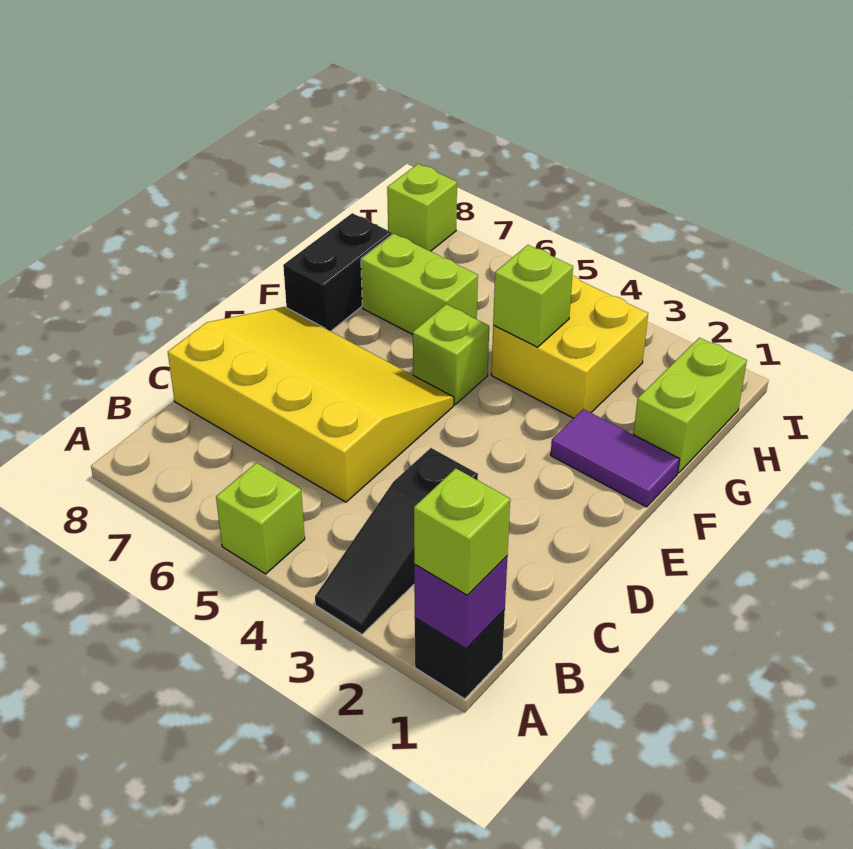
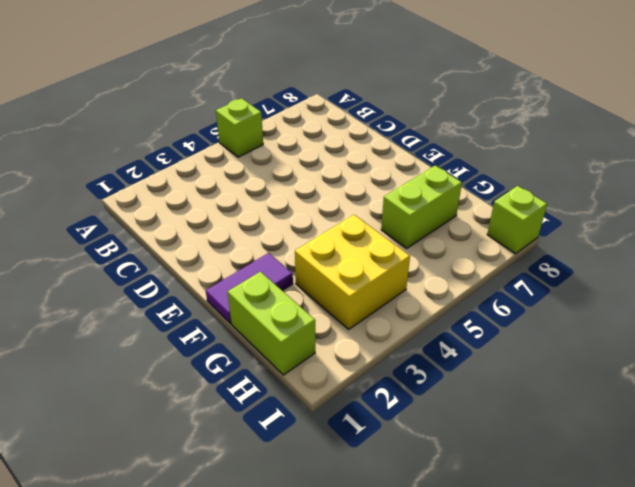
none -> black brick A1 level 1
none -> black slope A3:C3 level 1 top C
none -> yellow slope C5:E8 level 1 top C

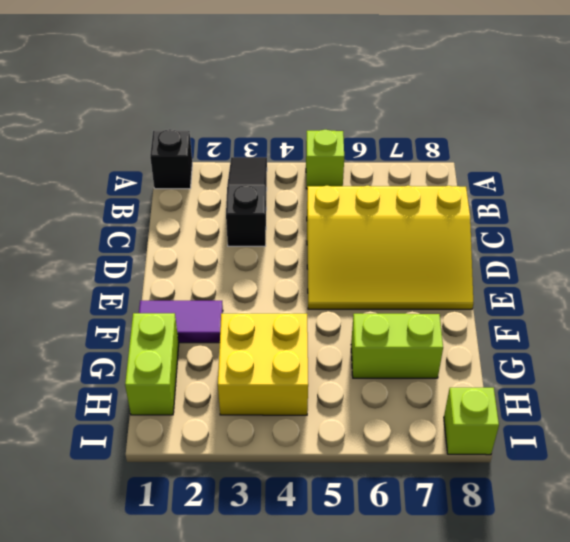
none -> lime brick F5 level 1
none -> black brick F8:G8 level 1
none -> purple brick A1 level 2

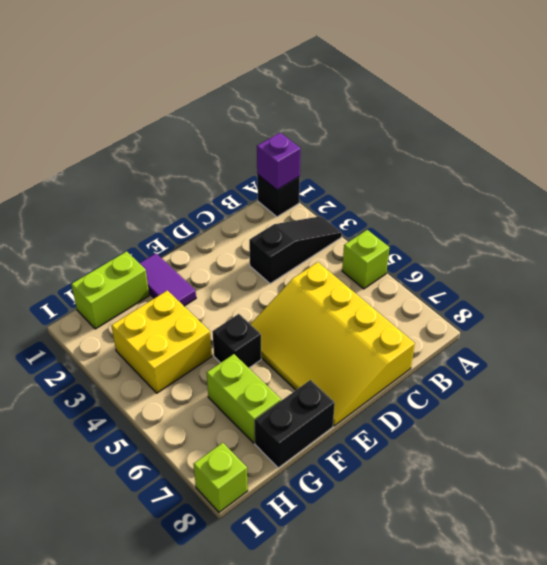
black brick F5 level 1 -> lime brick F5 level 1
none -> lime brick G4 level 2
none -> lime brick A1 level 3

